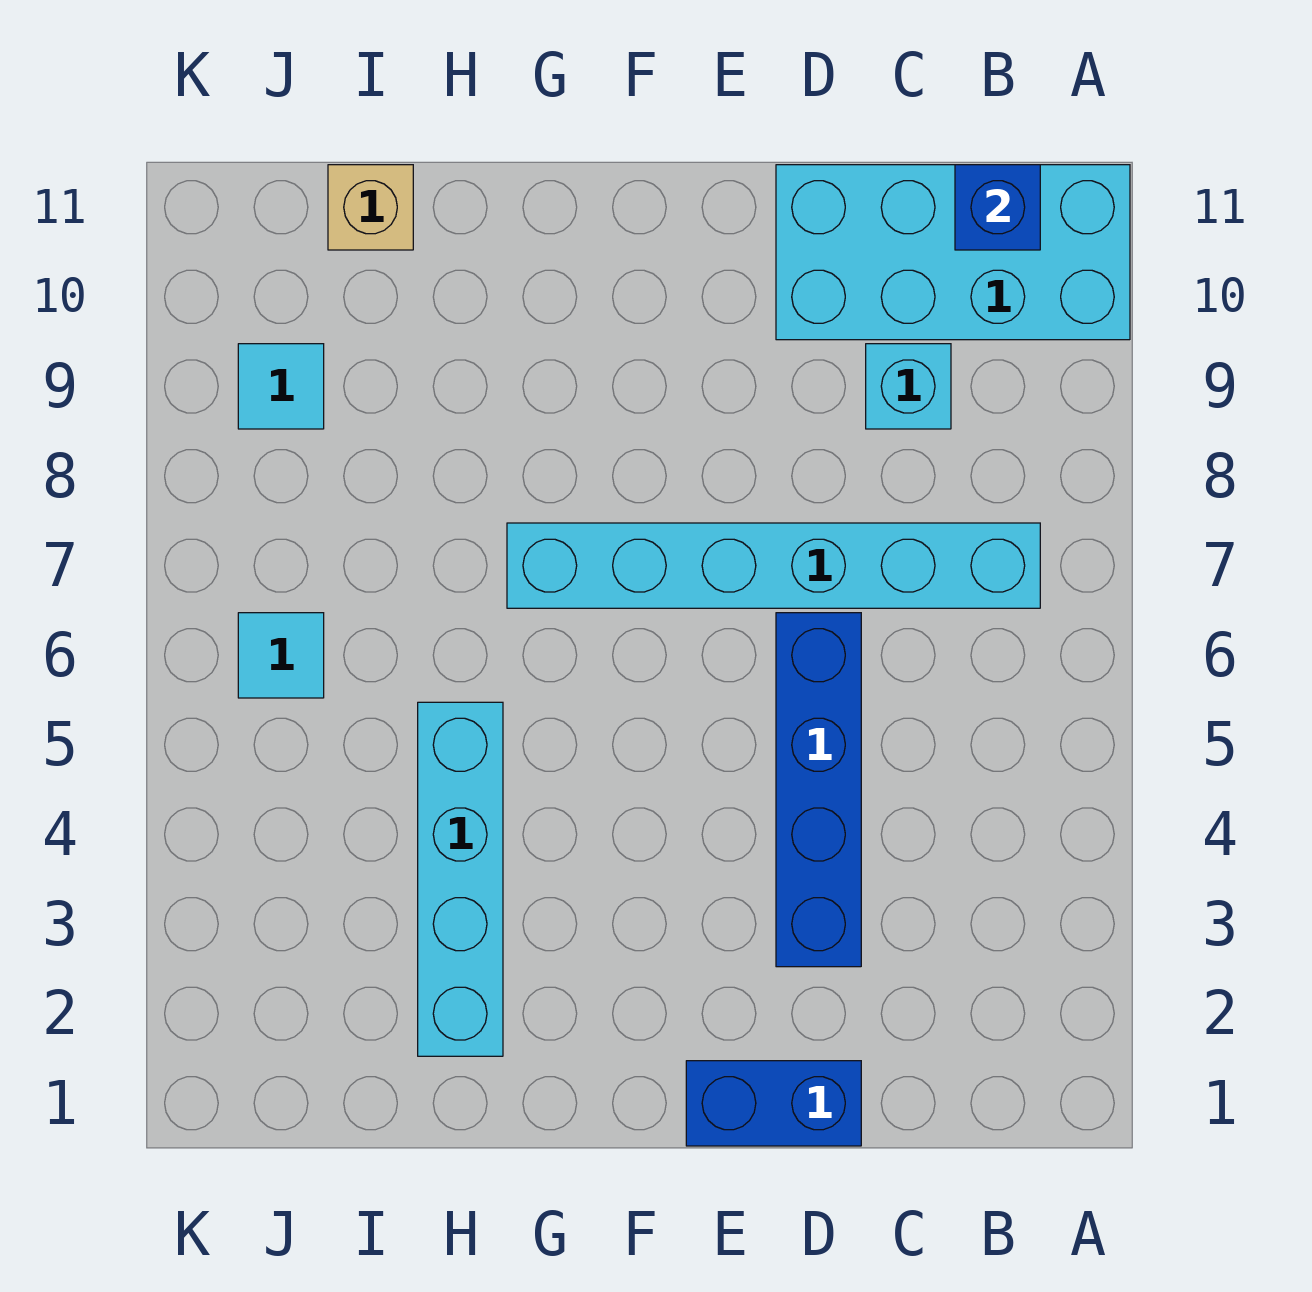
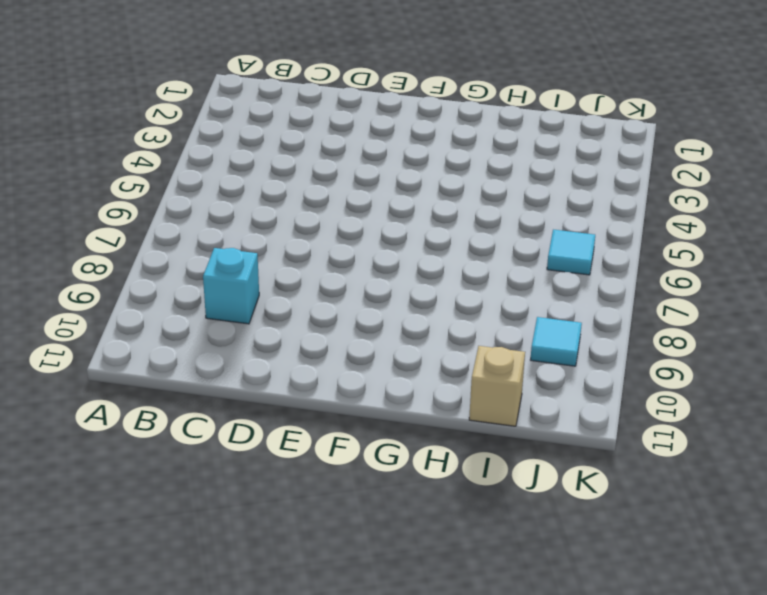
none -> cyan brick A10:D11 level 1
none -> cyan brick B7:G7 level 1

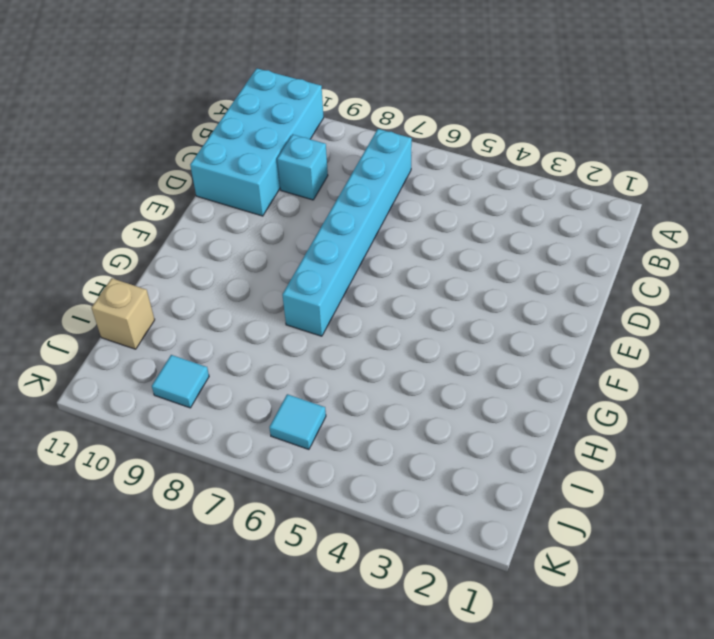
none -> blue brick D1:E1 level 1
none -> blue brick D3:D6 level 1

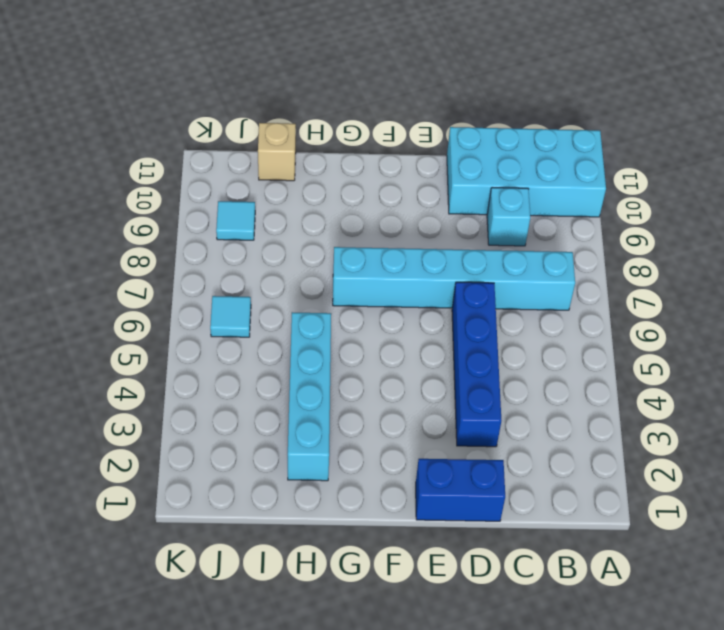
none -> blue brick B11 level 2

